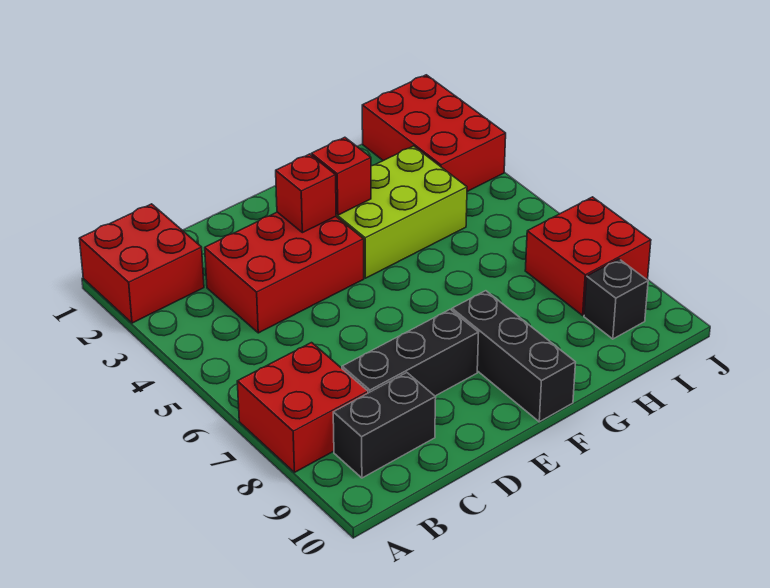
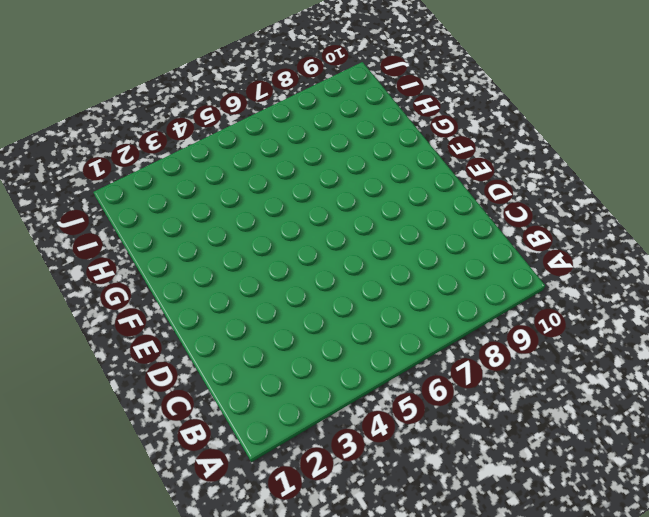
none -> red brick A1:B2 level 1
none -> red brick A7:B8 level 1
none -> black brick B9:C9 level 1

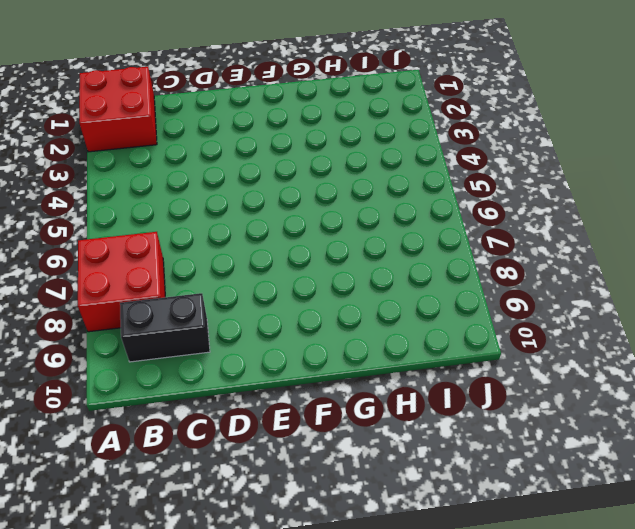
none -> red brick C3:E4 level 1
none -> black brick C8:E8 level 1
none -> lime brick F3:H4 level 1

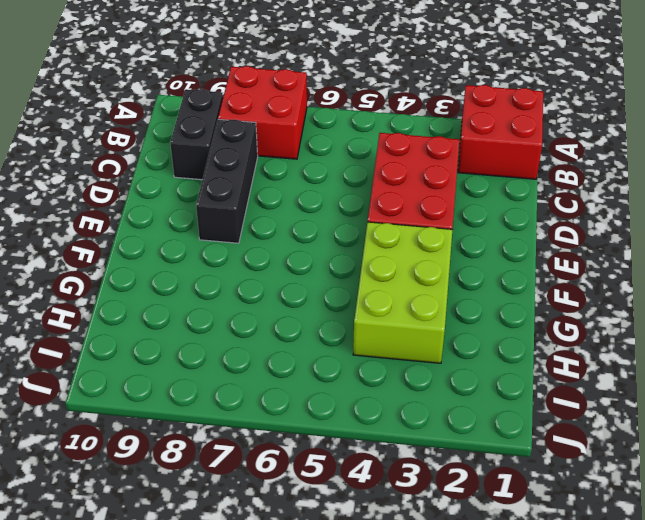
none -> black brick F8:F10 level 1
none -> red brick I1:J3 level 1
none -> red brick I7:J8 level 1

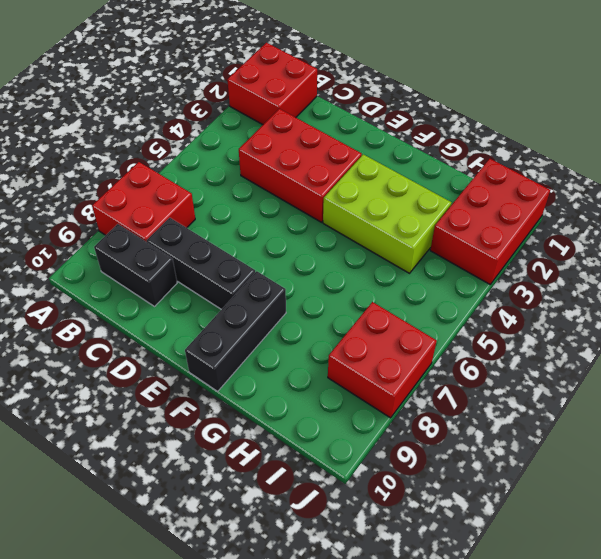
none -> black brick I9 level 1
none -> red brick E3 level 2
none -> red brick F3 level 2

